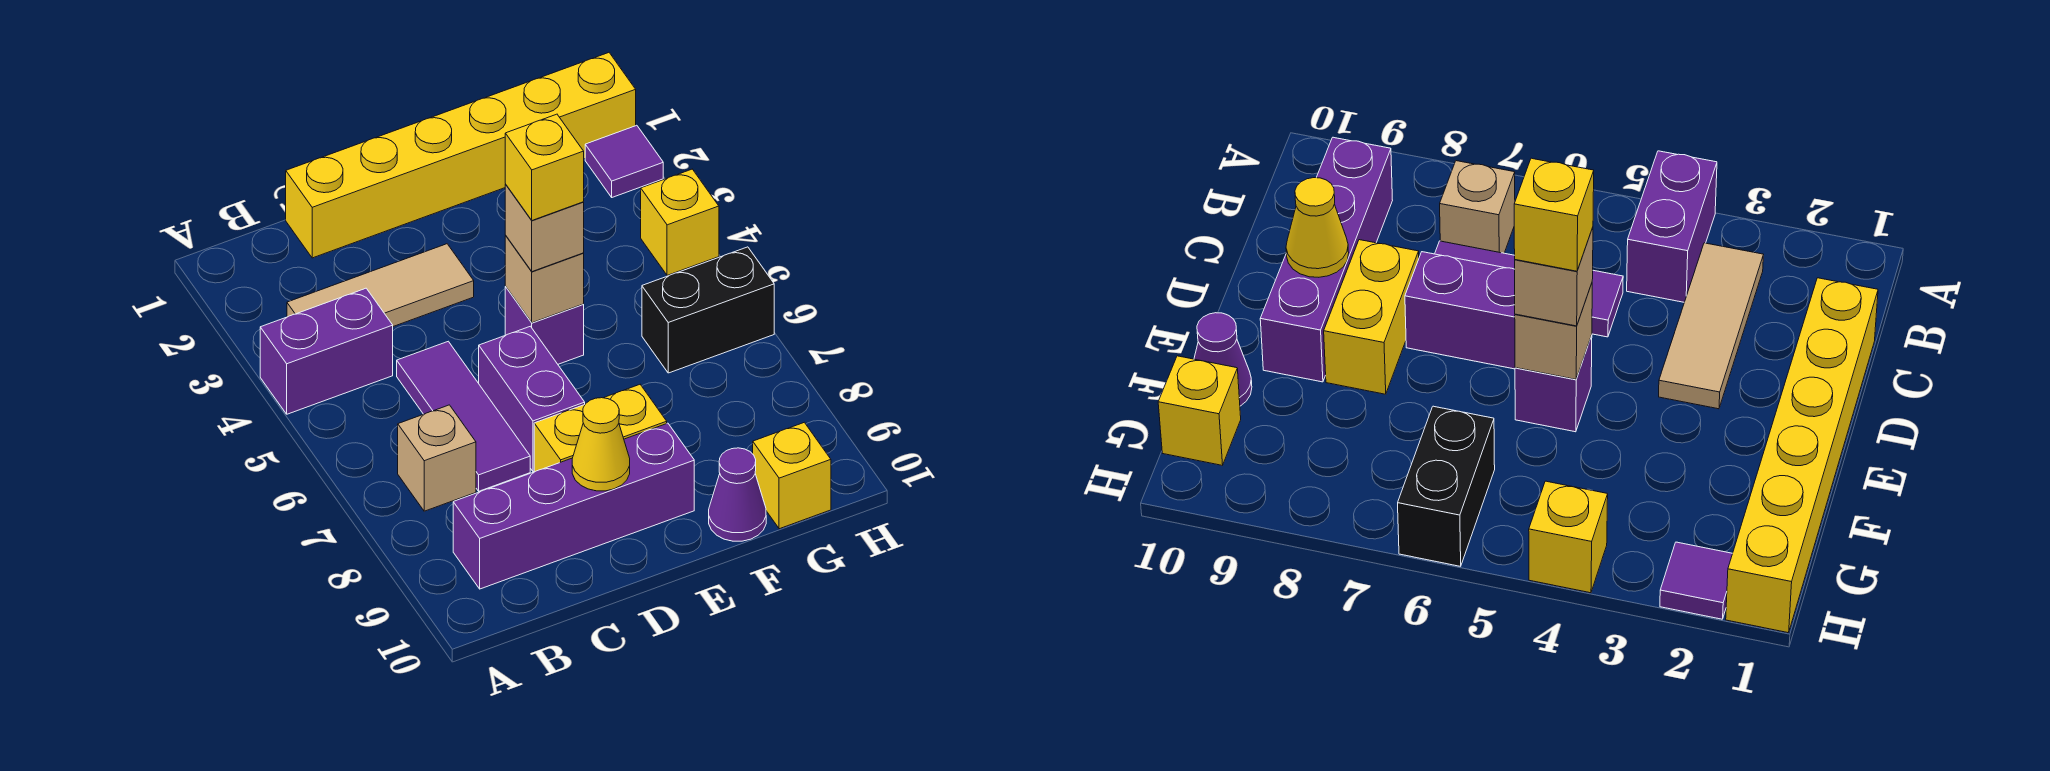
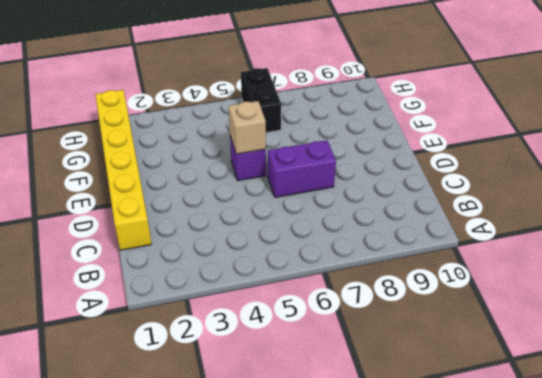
none -> purple brick A4:B4 level 1
none -> tan tile B3:D3 level 1
none -> tan brick B7 level 1

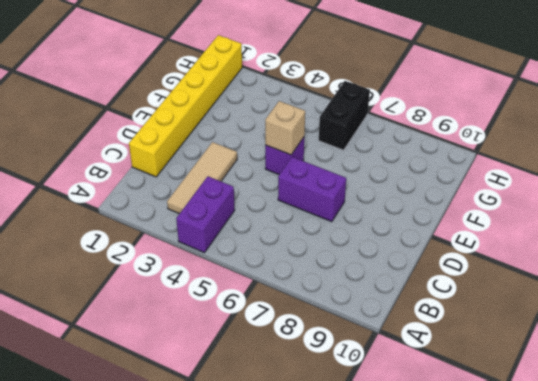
none -> tan brick B7 level 1
none -> purple brick B9:E9 level 1
none -> purple tile C5:C7 level 1

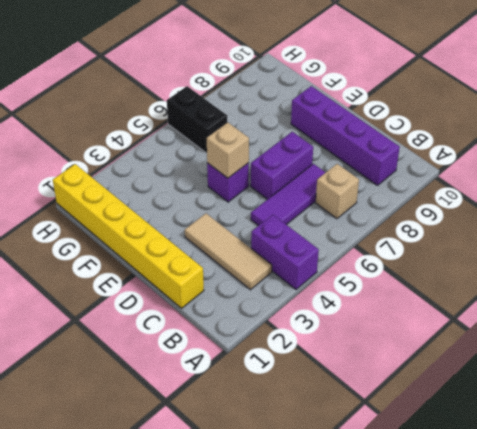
none -> yellow brick D8:E8 level 1
none -> purple cone F10 level 1
none -> yellow brick G10 level 1

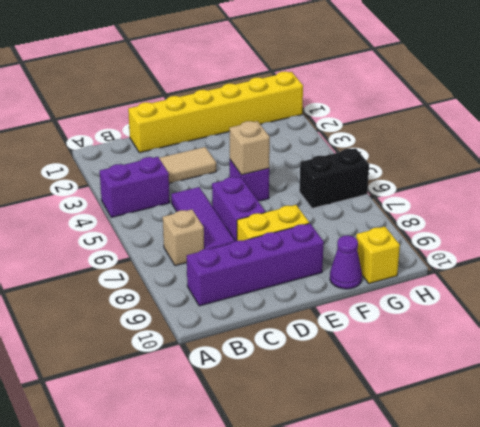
none -> purple tile H2 level 1
none -> yellow brick H4 level 1
none -> yellow cone D9 level 2

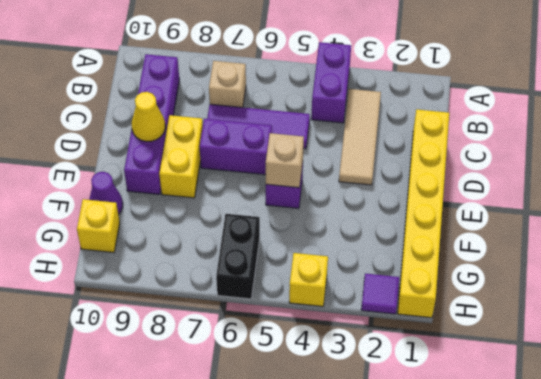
none -> tan brick E5 level 3
none -> yellow brick E5 level 4

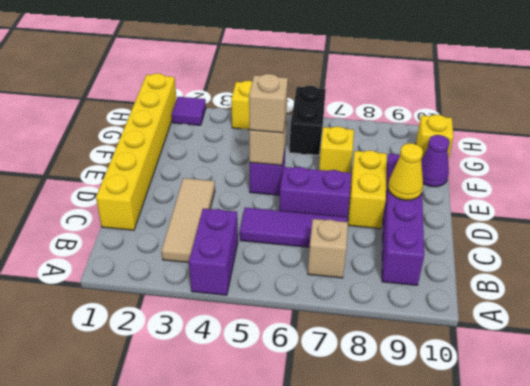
yellow brick F7 level 1 -> yellow brick E5 level 4

